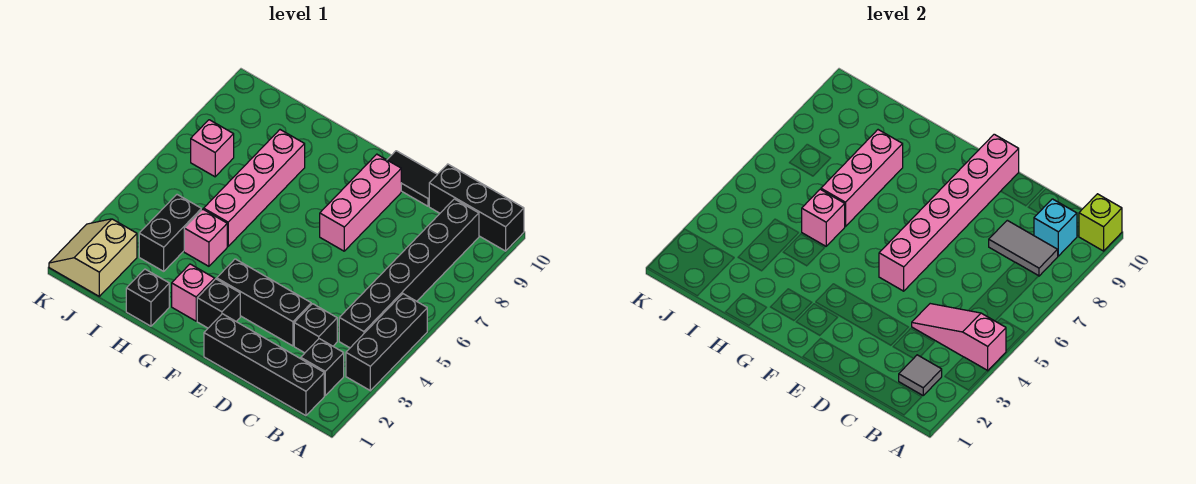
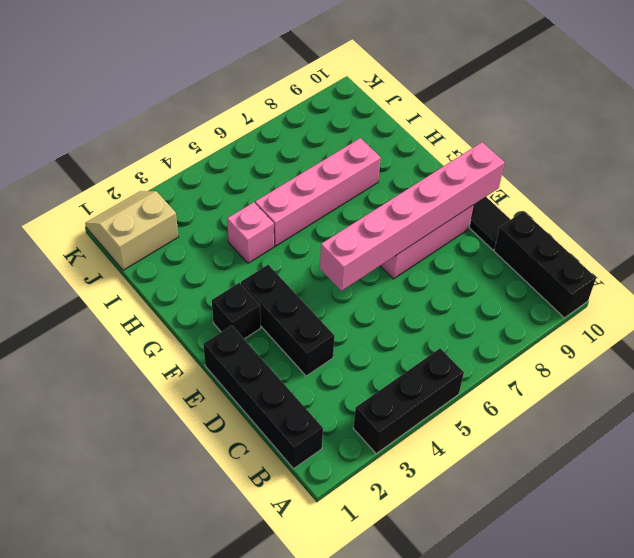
none -> black brick B2 level 1
none -> black brick B4:B9 level 1
none -> black brick C3 level 1

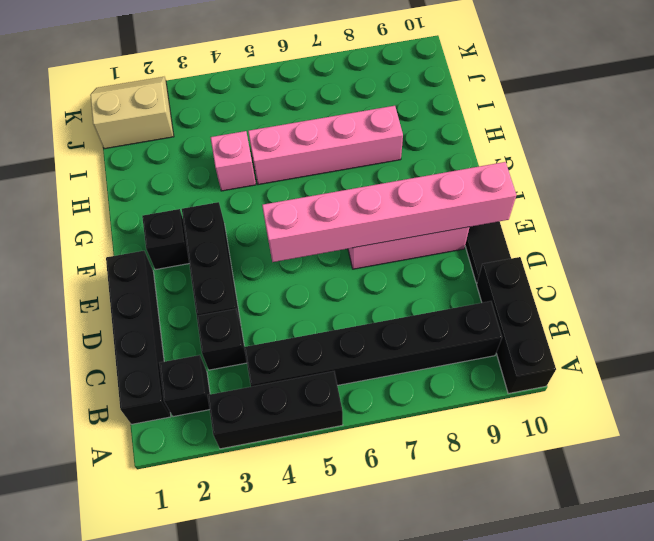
none -> pink brick G2 level 1
none -> black brick H1 level 1
none -> black brick I3:I4 level 1

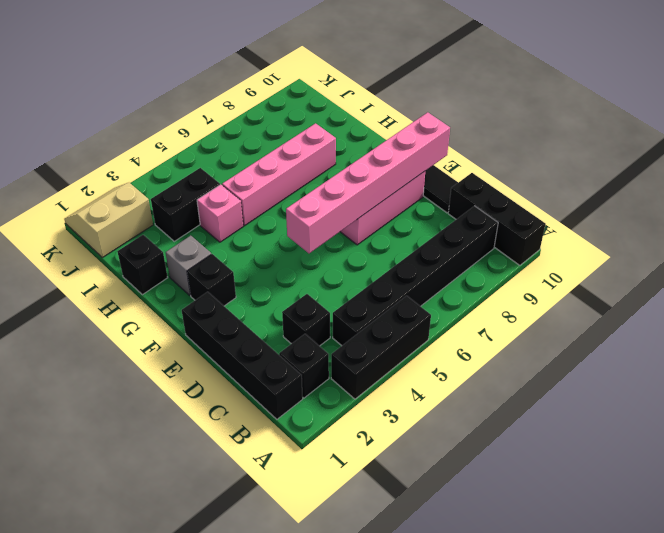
grey brick G2 level 1 -> pink brick G2 level 1
none -> black brick D3:F3 level 1
none -> pink brick J7 level 1
none -> pink slope A4:C4 level 2 top A

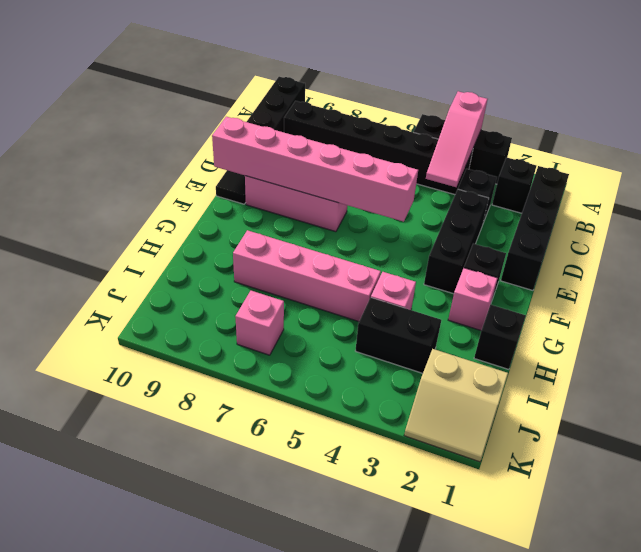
none -> lime brick A10 level 2
none -> grey tile B2 level 2
none -> grey tile B8:C8 level 2

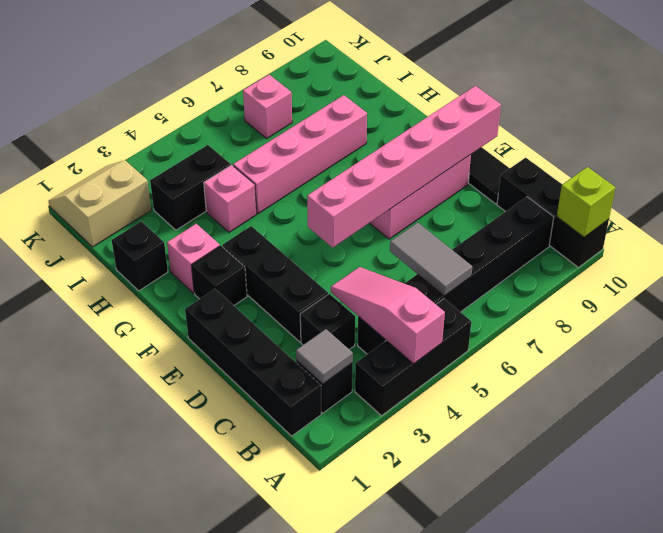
grey tile B6:C6 level 2 -> grey tile B8:C8 level 2
none -> cyan brick B9 level 2
none -> pink brick H5 level 2
none -> pink brick H6:H8 level 2

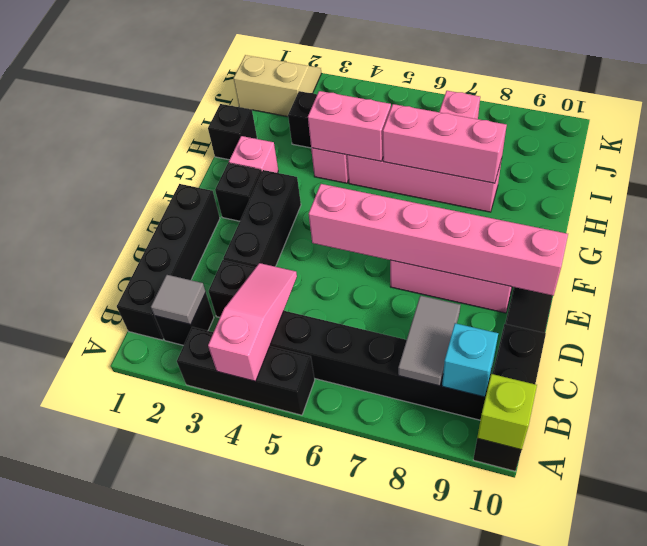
pink brick H4:H5 level 2 -> pink brick H5 level 2

